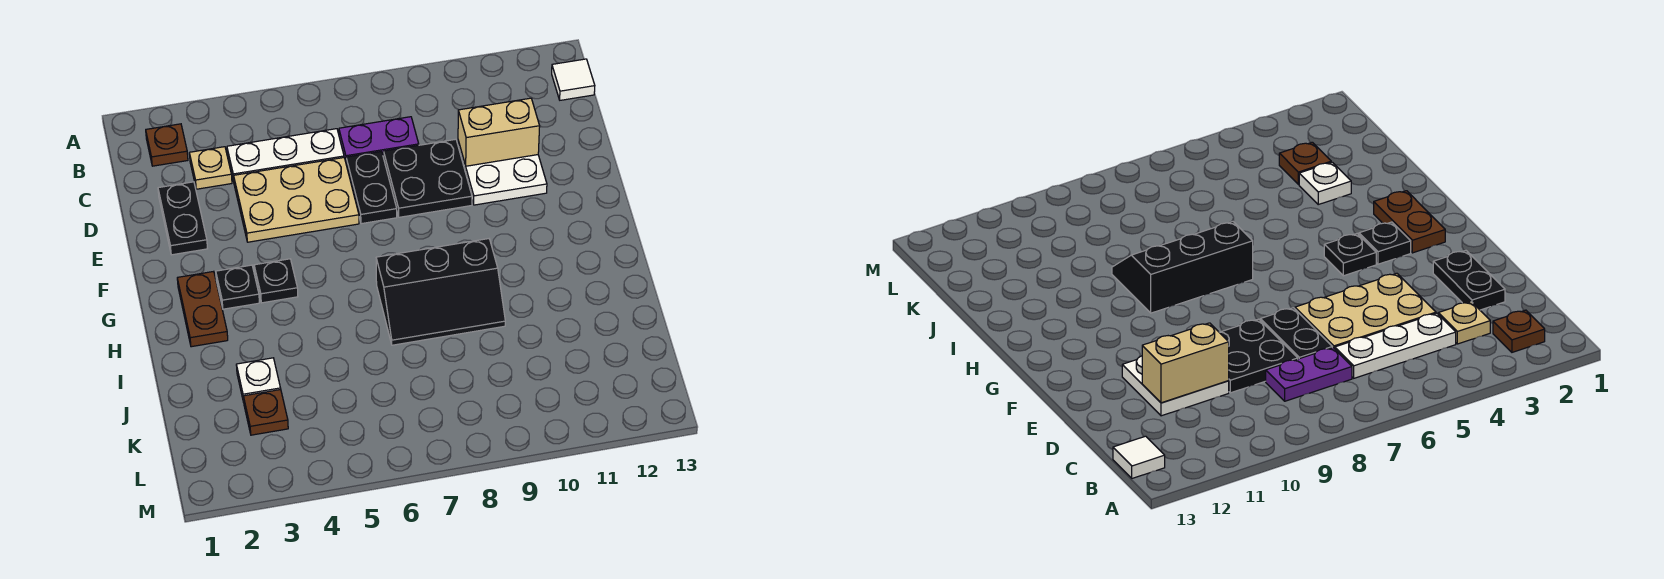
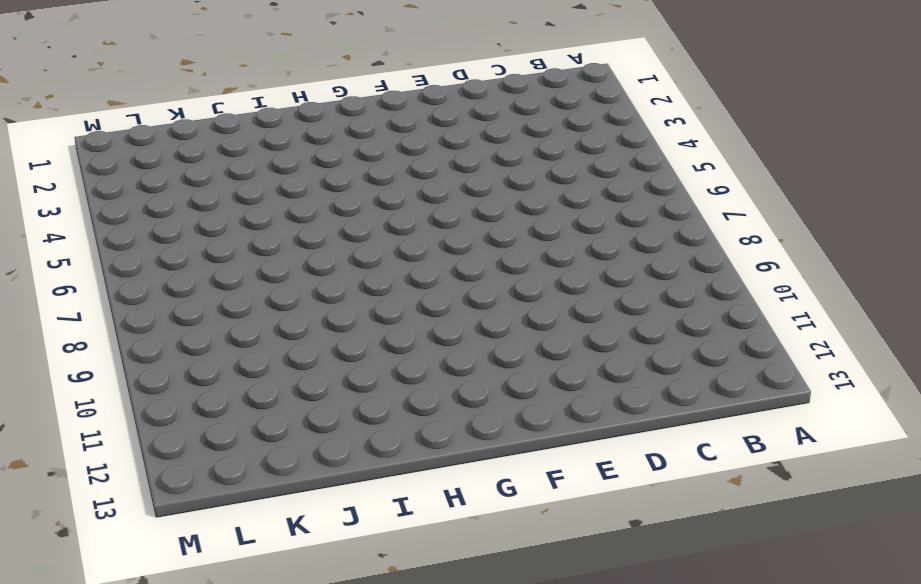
none -> brown plate B2 level 1
none -> white tile B13 level 1
none -> tan plate C3 level 1

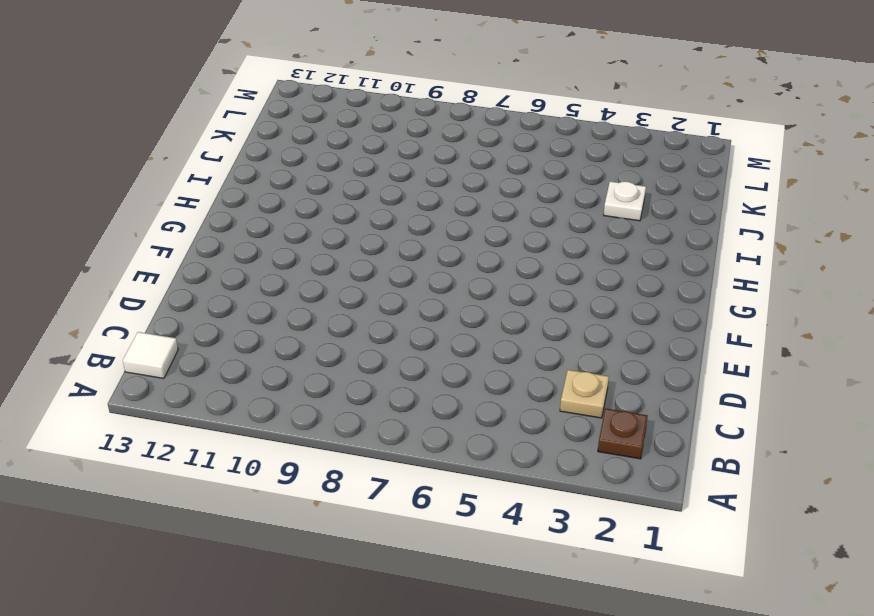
none -> white plate C4:C6 level 1
none -> purple plate C7:C8 level 1
none -> black plate D2:E2 level 1

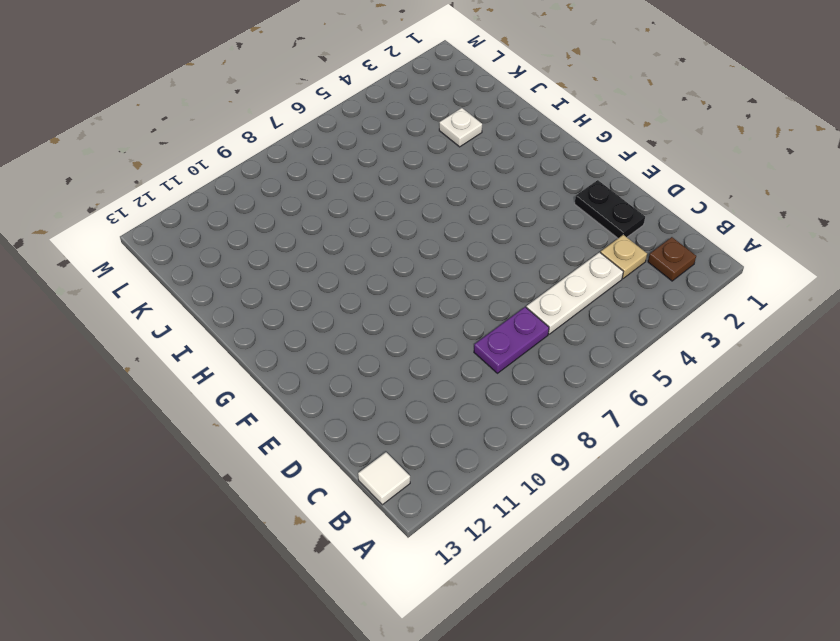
none -> tan plate D4:E6 level 1
none -> black plate D7:E7 level 1
none -> black plate D8:E9 level 1

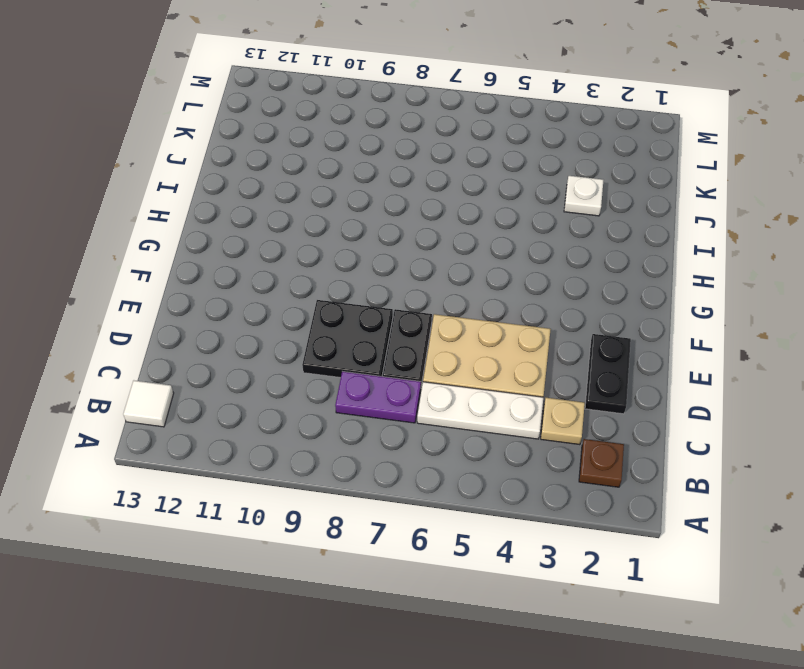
none -> white plate D10:E11 level 1
none -> brown plate G2:H2 level 1
none -> black plate G3 level 1

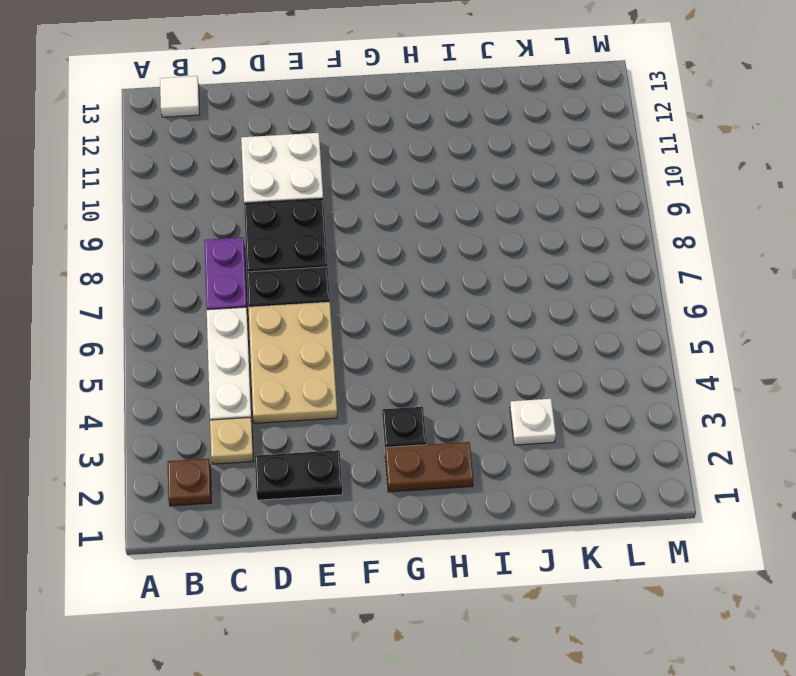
none -> black plate G4 level 1
none -> black slope H7:I9 level 1 top H
none -> brown plate K3 level 1

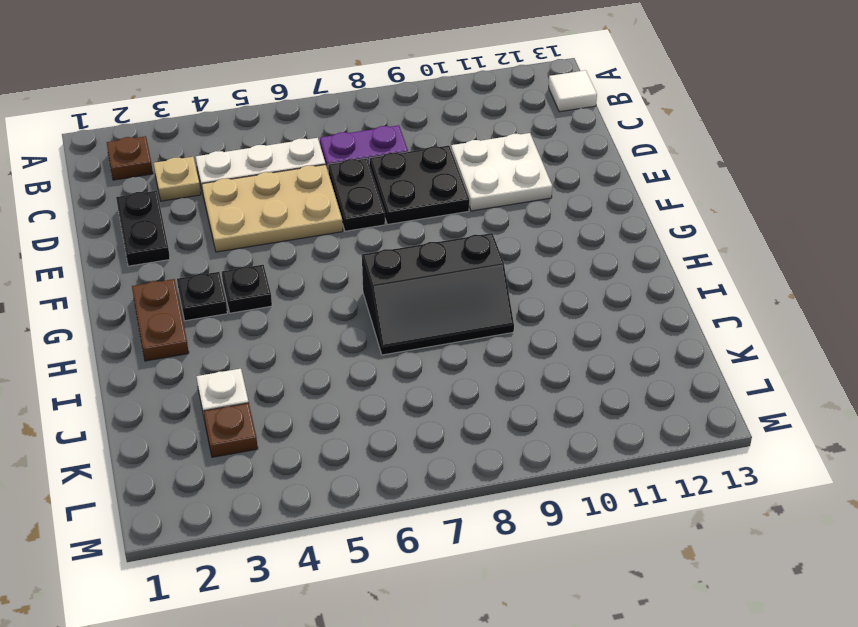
none -> tan brick D10:D11 level 2

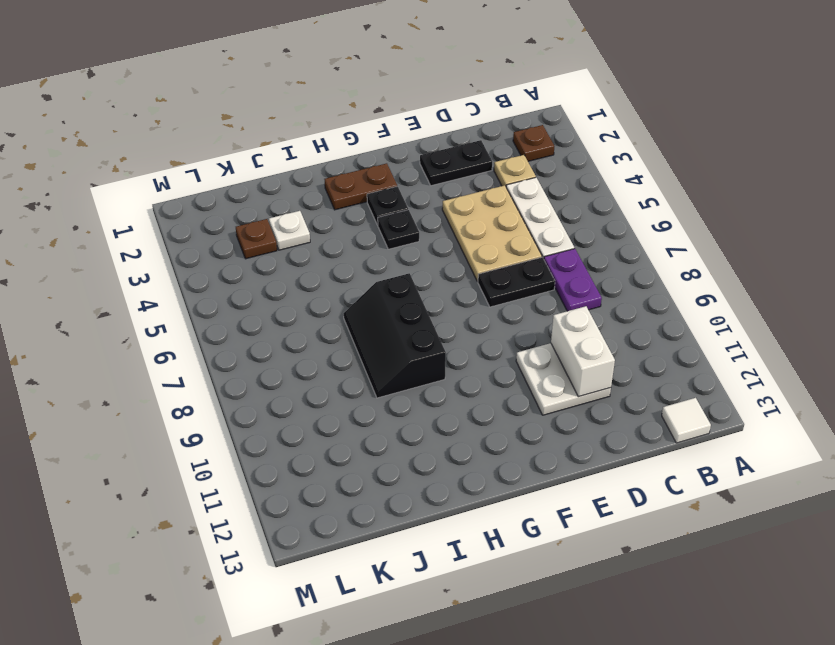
white brick D10:D11 level 2 -> tan brick D10:D11 level 2
none -> black plate D8:E9 level 1

